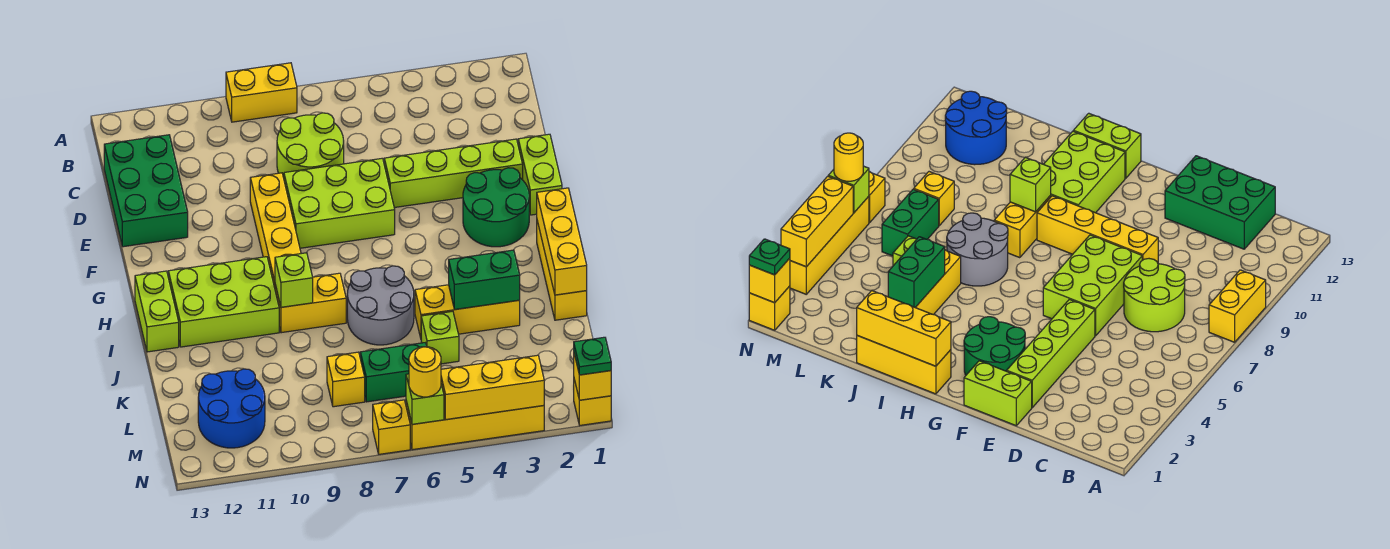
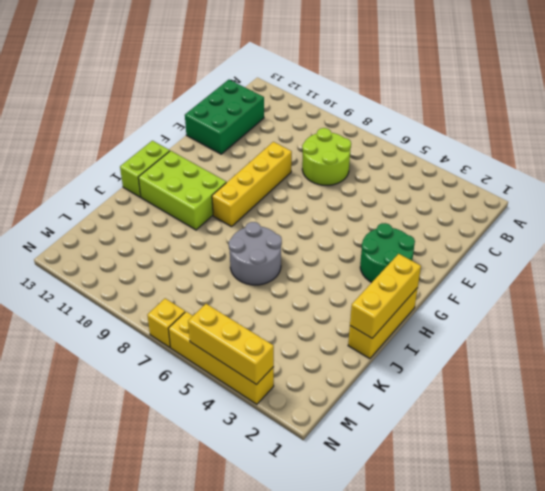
none -> yellow brick A8:A9 level 1
none -> lime brick E1:F1 level 1
none -> lime brick E2:E5 level 1

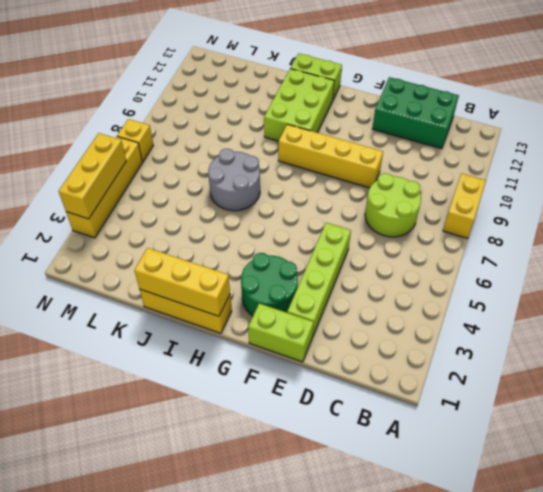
none -> lime brick E6:F8 level 1
none -> yellow brick I8:I9 level 1
none -> yellow brick J3:J5 level 1

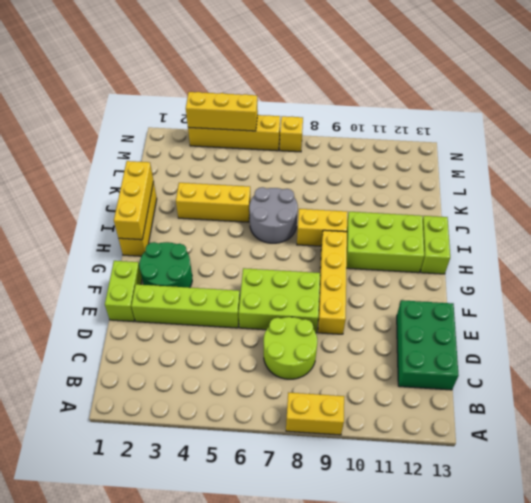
none -> lime brick K5 level 1
none -> green brick L6:L7 level 1
none -> yellow brick L8 level 1

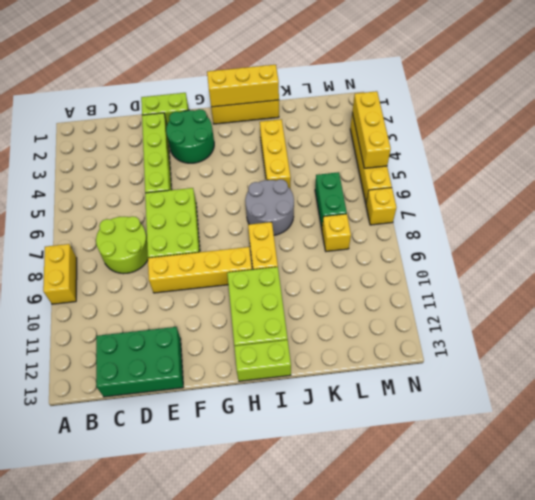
none -> lime brick K5 level 1
none -> blue round brick L11:M12 level 1
none -> yellow brick N1 level 1

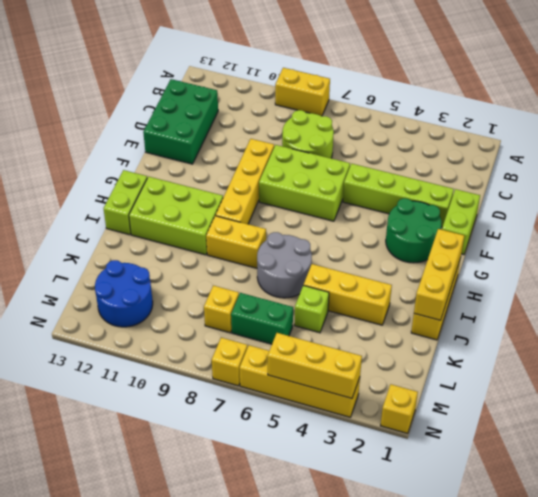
none -> lime brick I9 level 2
none -> green brick J3:J4 level 2
none -> yellow brick N1 level 2

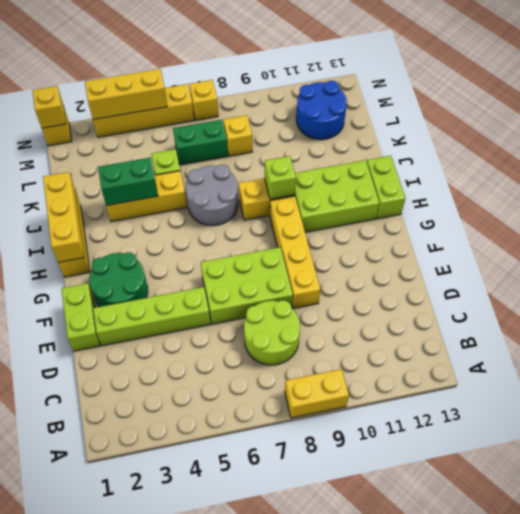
none -> green brick C12:E13 level 1
none -> lime brick N6 level 2
none -> green plate N1 level 3

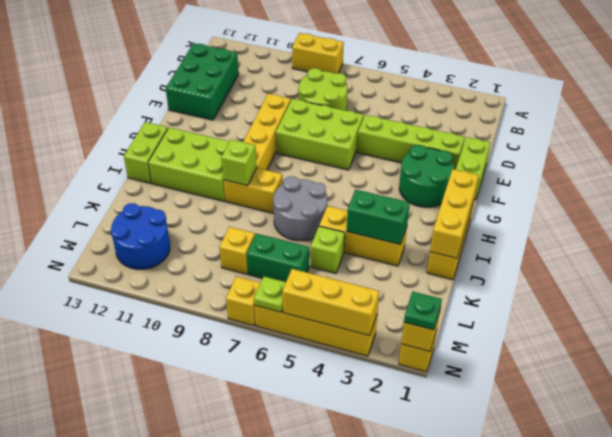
lime plate N6 level 2 -> lime brick N6 level 2
none -> yellow round brick N6 level 3

